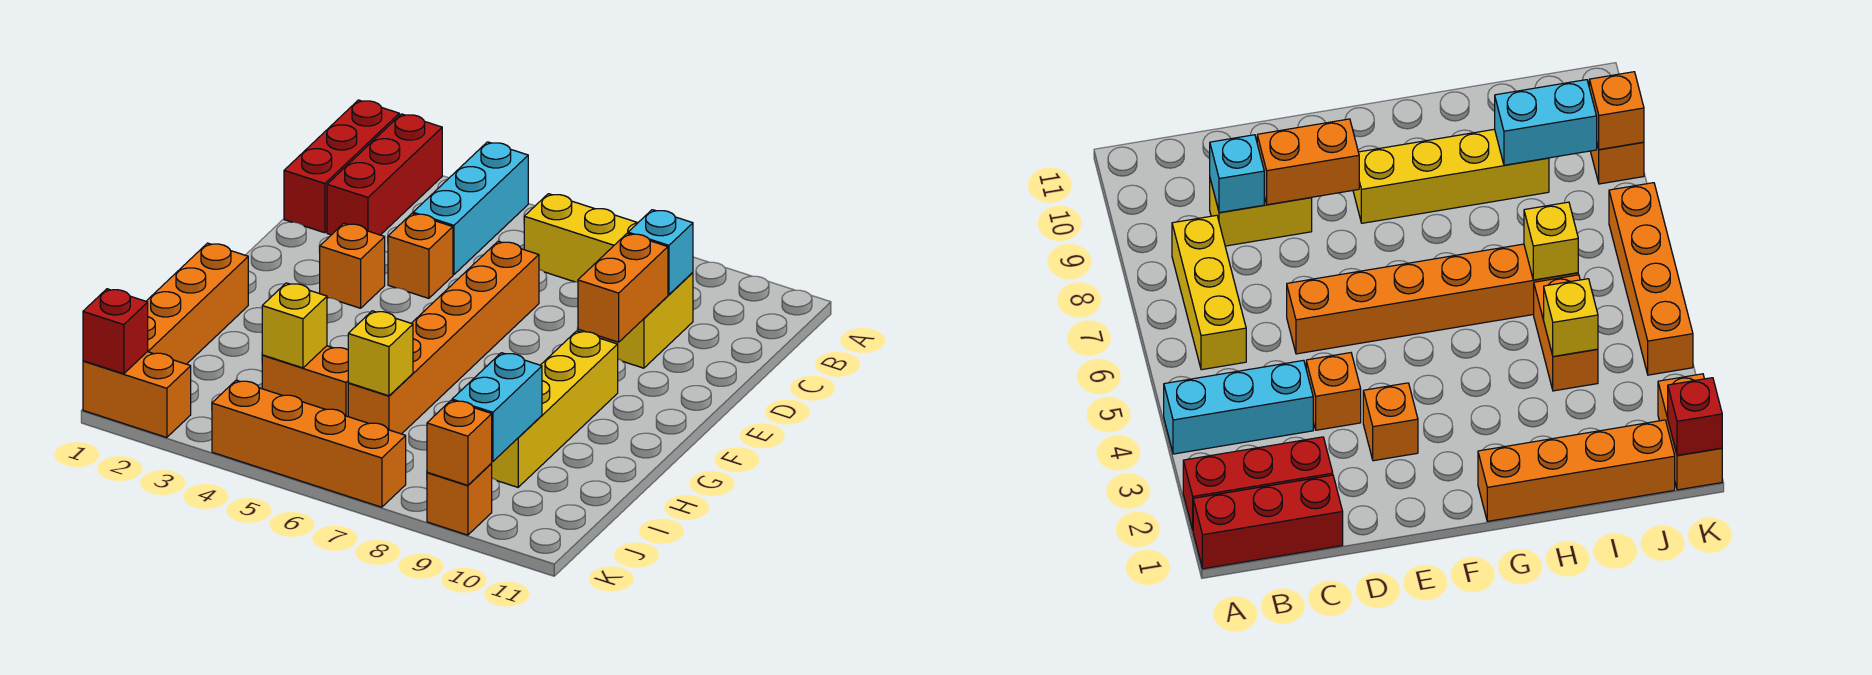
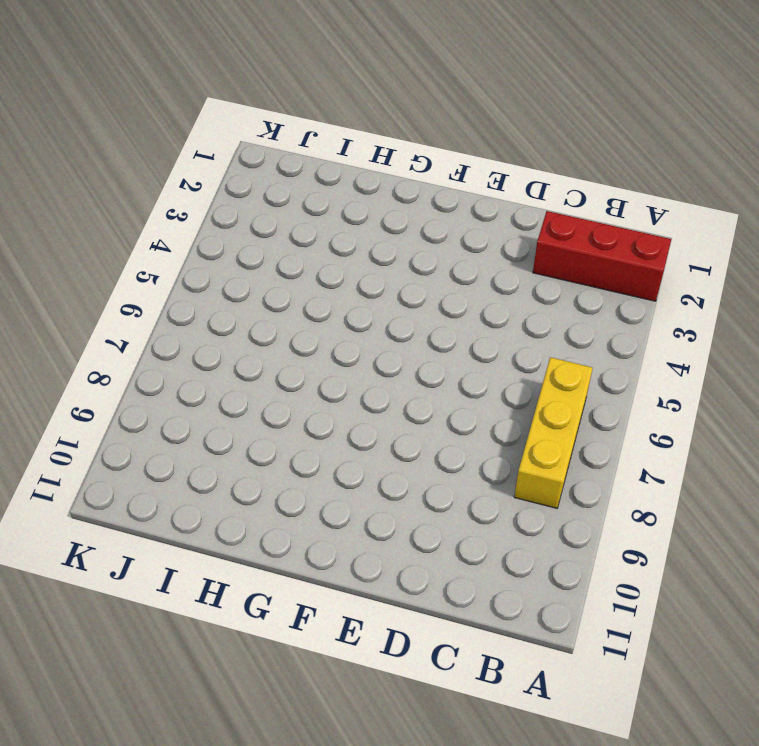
none -> red brick A1:C1 level 1
none -> cyan brick A4:C4 level 1
none -> yellow brick C9:D9 level 1

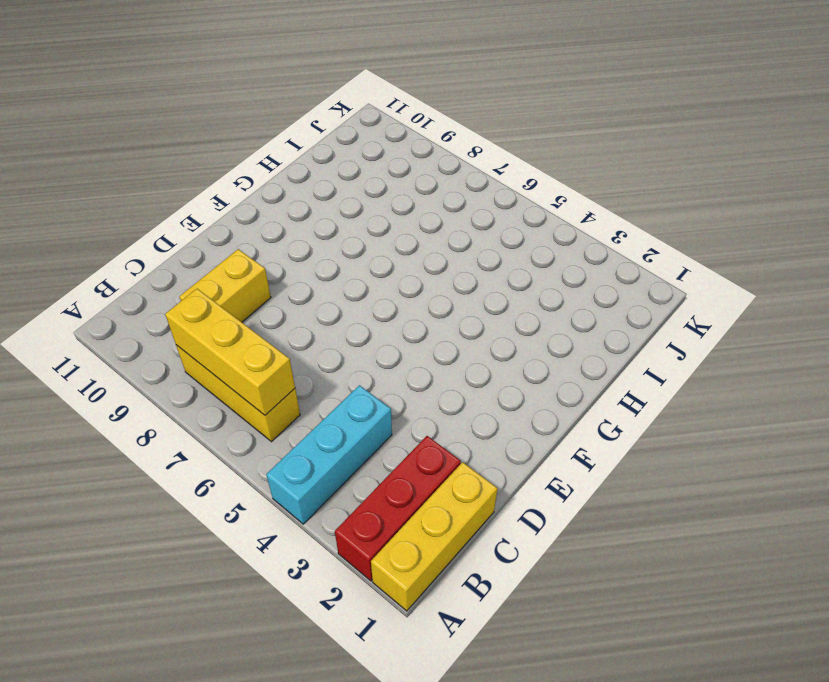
yellow brick A1:C1 level 1 -> red brick A1:C1 level 1
yellow brick B6:B8 level 2 -> none
none -> orange brick D4 level 1
none -> orange brick D6:I6 level 1
none -> orange brick E3 level 1

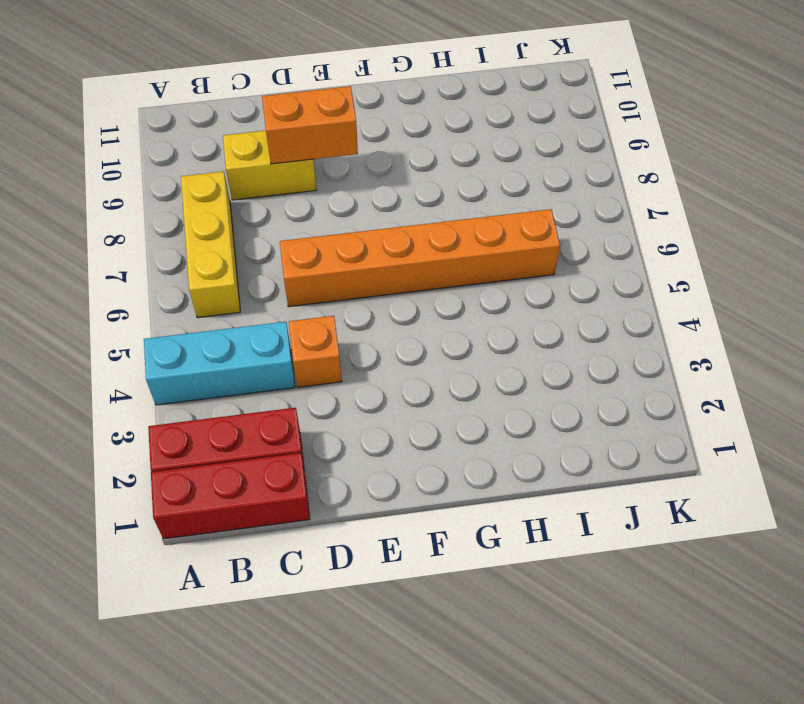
none -> orange brick E3 level 1
none -> yellow brick F9:I9 level 1
none -> orange brick G1:J1 level 1

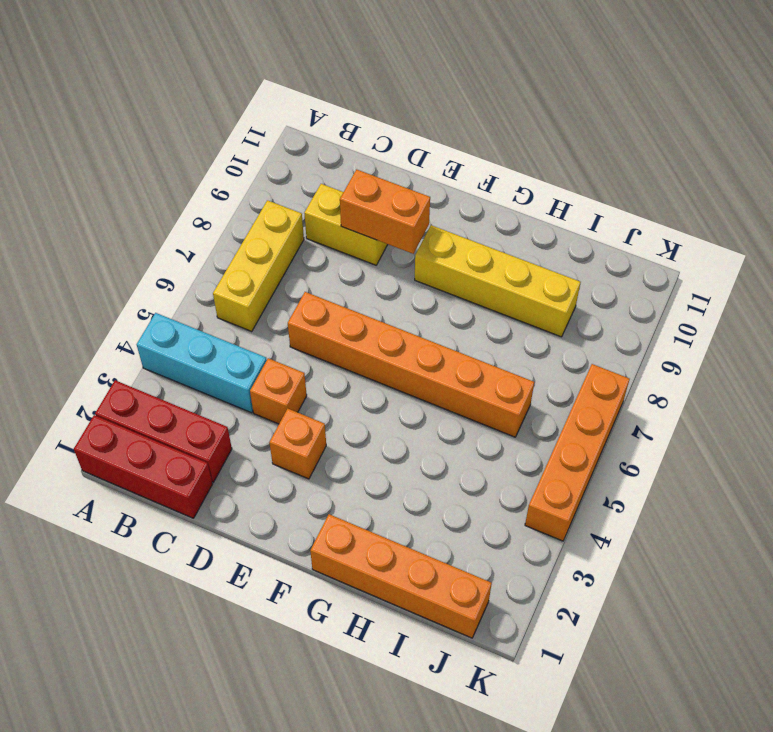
none -> orange brick I4:I5 level 1
none -> orange brick K1:K2 level 1
none -> orange brick K9 level 1

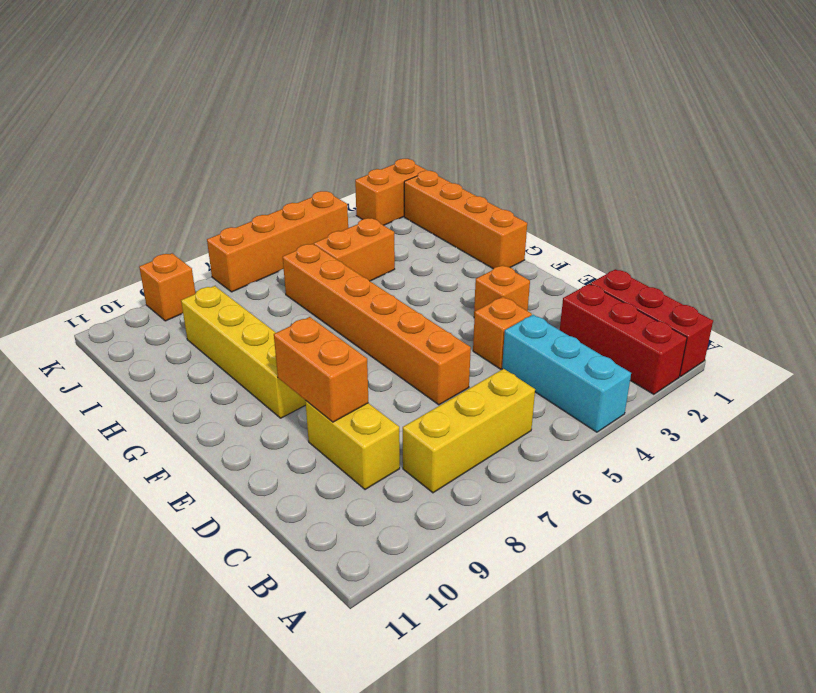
none -> cyan brick C9 level 2
none -> yellow brick I4 level 2
none -> yellow brick I6 level 2

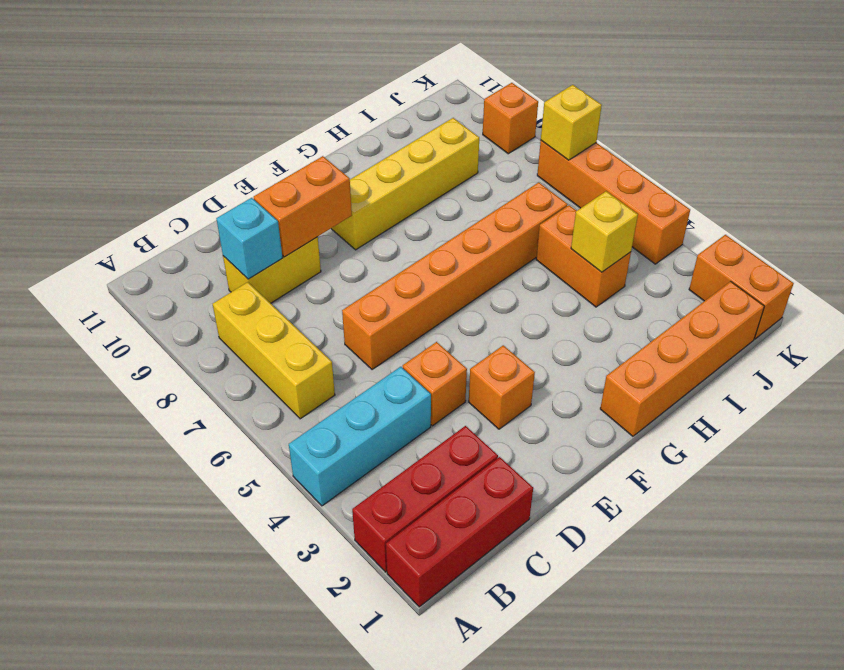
yellow brick K7 level 2 -> yellow brick I6 level 2
none -> cyan brick I9:J9 level 2
none -> red brick K1 level 2
none -> orange brick K9 level 2

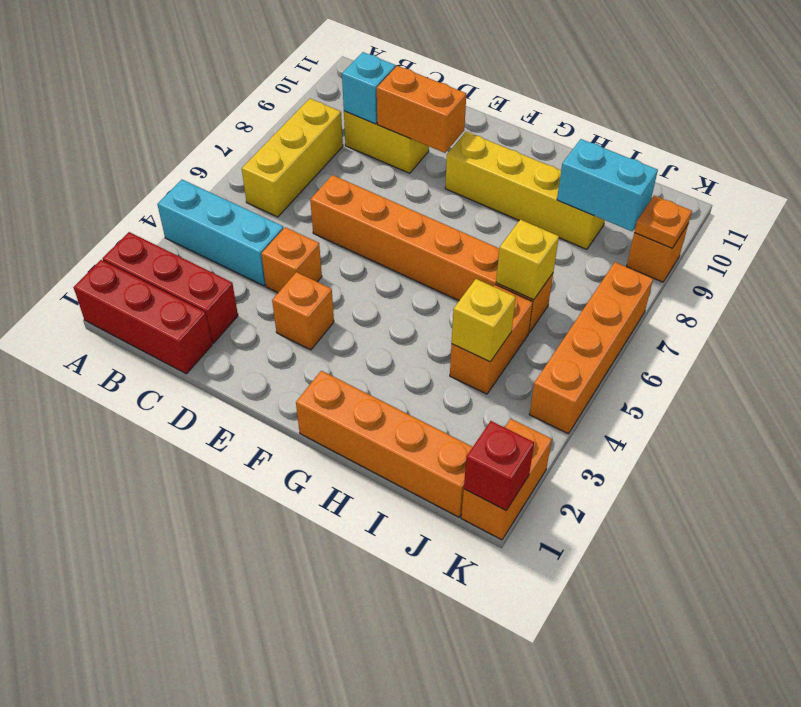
orange plate K9 level 2 -> orange brick K9 level 2

